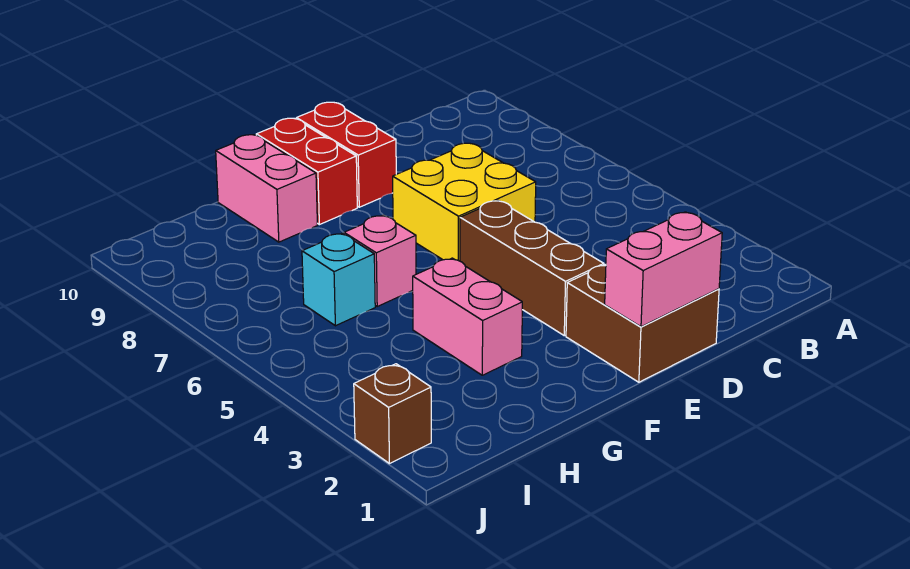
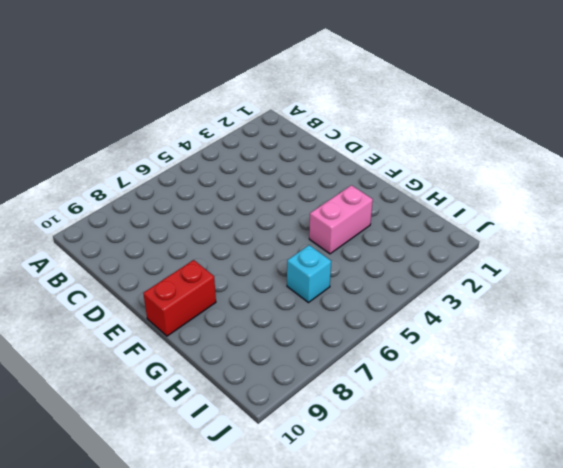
none -> brown brick D1:E2 level 1
none -> yellow brick D6:E7 level 1

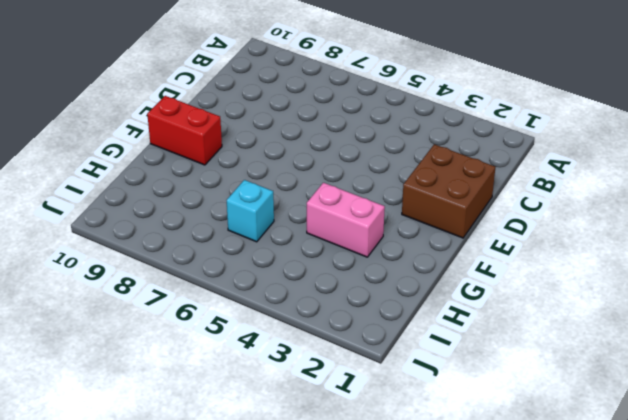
none -> yellow brick D6:E7 level 1
none -> brown brick E3:E5 level 1

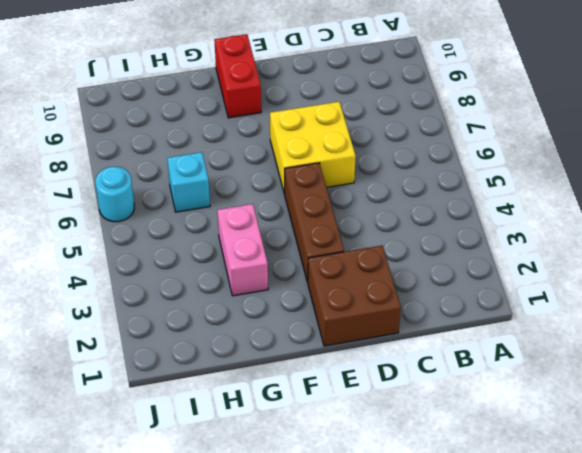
cyan round brick J6 level 1 -> none
none -> red brick E9:E10 level 1
none -> pink brick G6 level 1

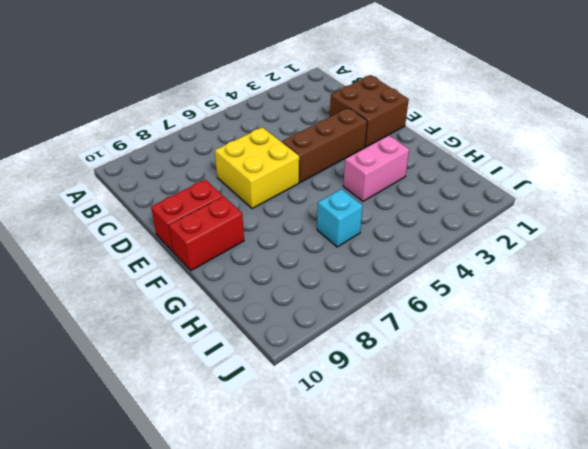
none -> pink brick G6 level 1
none -> pink brick G9:G10 level 1

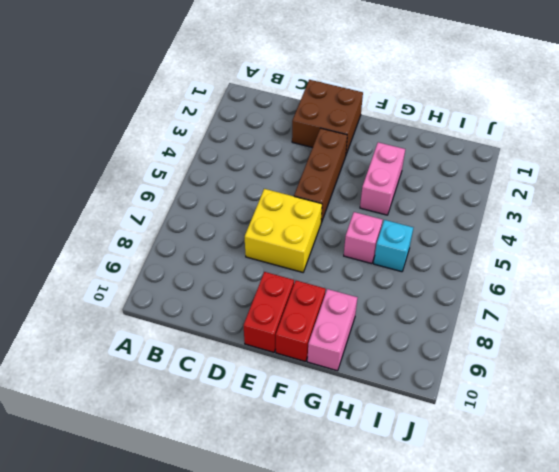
none -> brown brick J2 level 1
none -> pink brick D1:E1 level 2

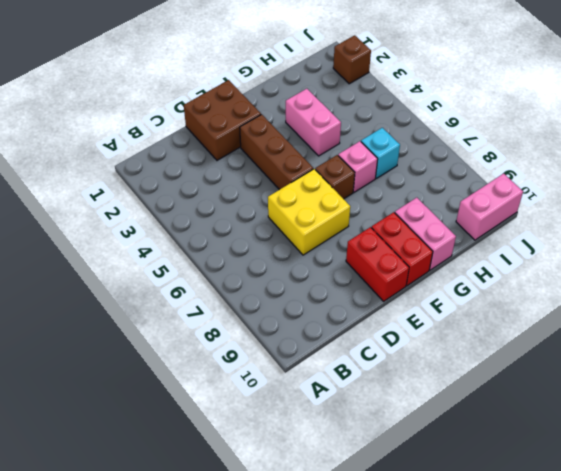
brown brick F6 level 1 -> none
pink brick I10:J10 level 1 -> pink brick D1:E1 level 2

